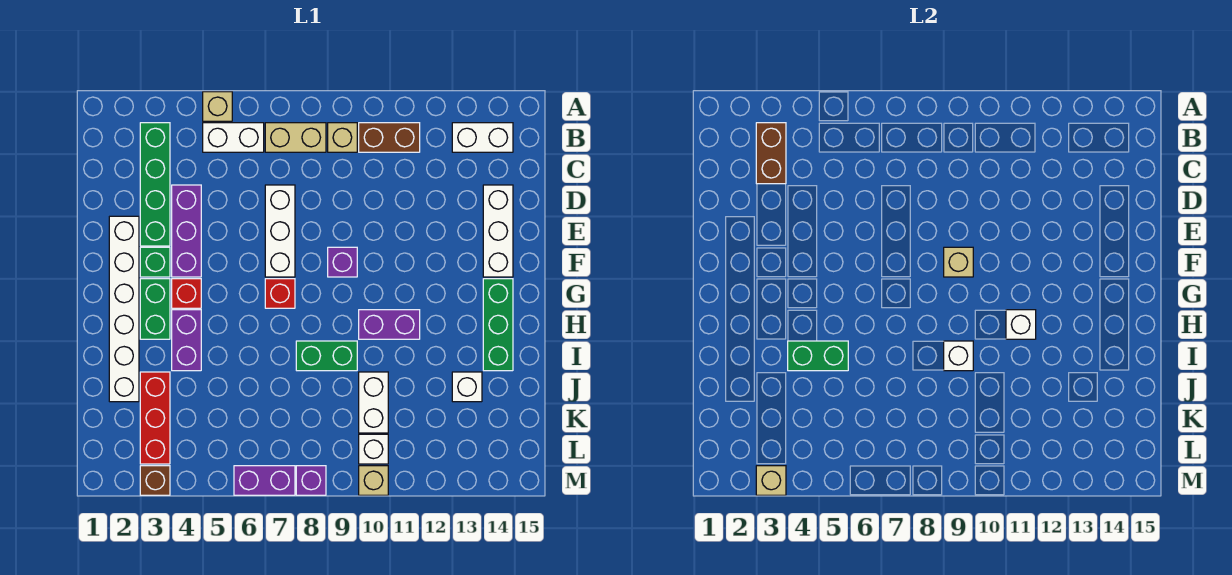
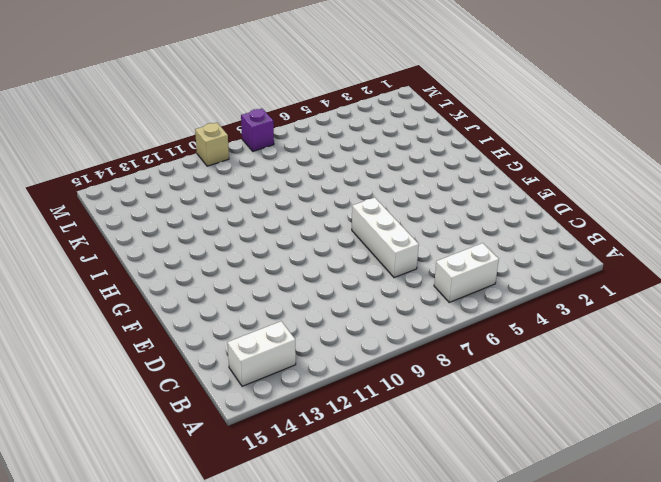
none -> tan brick A5 level 1
none -> green brick B3:E3 level 1
none -> tan brick B7:B8 level 1
none -> tan brick B9 level 1

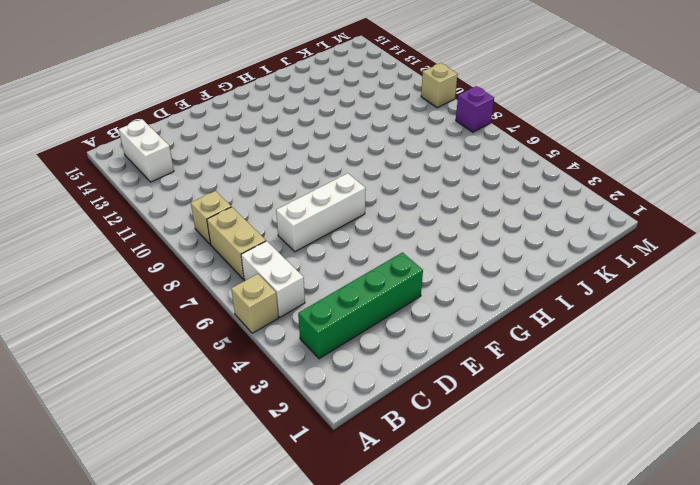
none -> brown brick B10:B11 level 1
none -> purple brick D4:F4 level 1
none -> white brick D14:F14 level 1
none -> white brick E2:J2 level 1

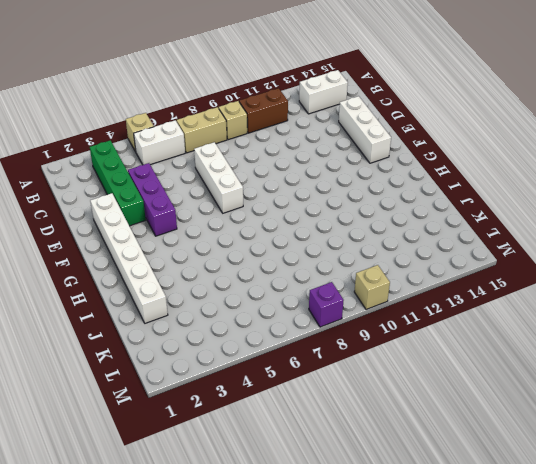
none -> green brick F3 level 1
none -> purple brick F9 level 1
none -> green brick G3:H3 level 1
none -> red brick G4 level 1

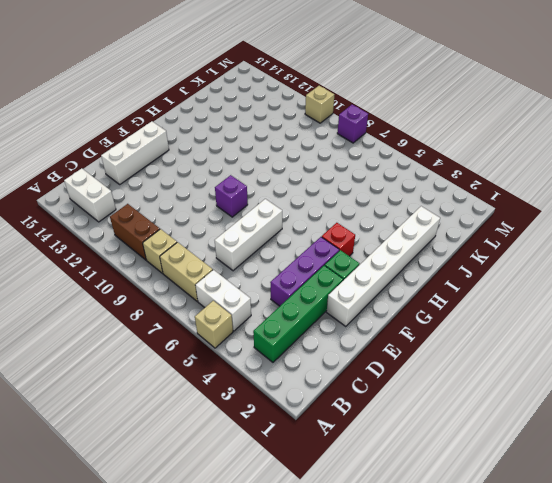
none -> green brick G3:H3 level 1
none -> red brick G7 level 1
none -> green brick G14:I14 level 1
none -> purple brick H4:I4 level 1

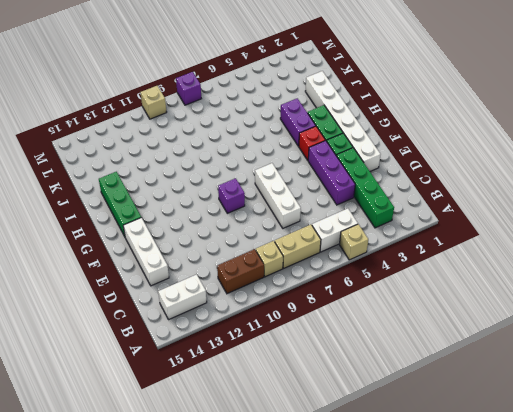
none -> red brick G7 level 1
none -> purple brick H10:H11 level 1
none -> green brick I8:I9 level 1
none -> red brick J3:L3 level 1

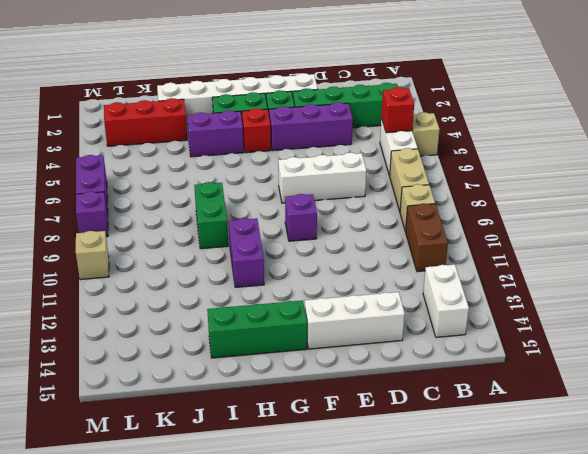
red brick B5 level 2 -> red brick G7 level 1
none -> white brick J10:K10 level 1
none -> white brick J13 level 1
none -> white brick L10 level 1
none -> brown brick M3 level 1

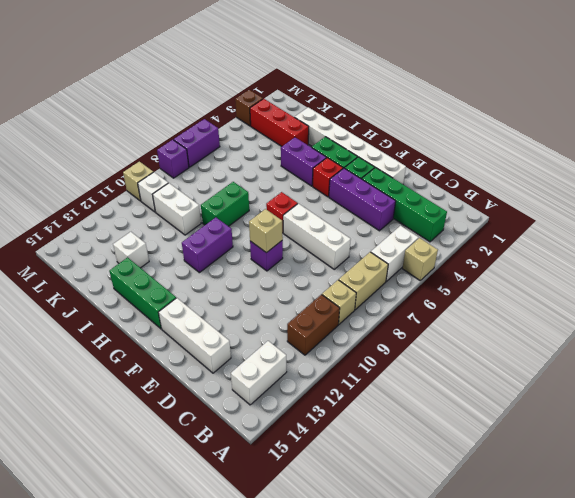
none -> brown brick B3:C3 level 2
none -> white brick H11 level 2
none -> green brick I4:I5 level 2
none -> white brick I9 level 2

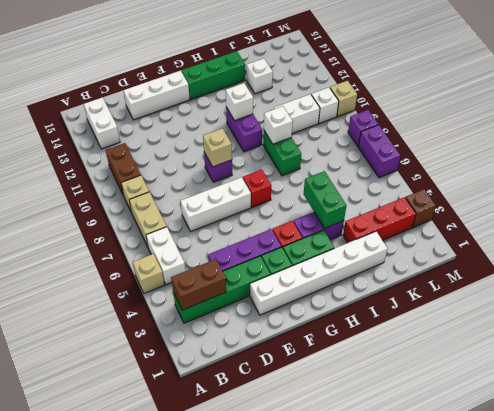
none -> tan brick M3 level 2

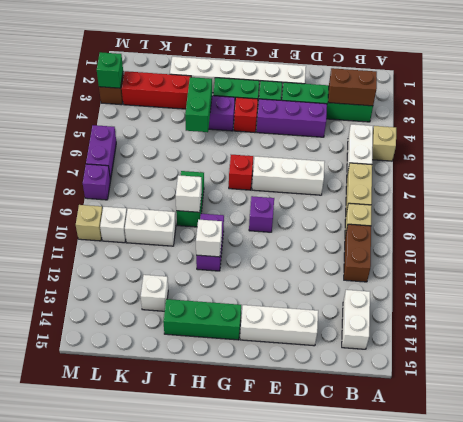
green brick M3 level 2 -> tan brick M3 level 2
none -> tan brick F9 level 2

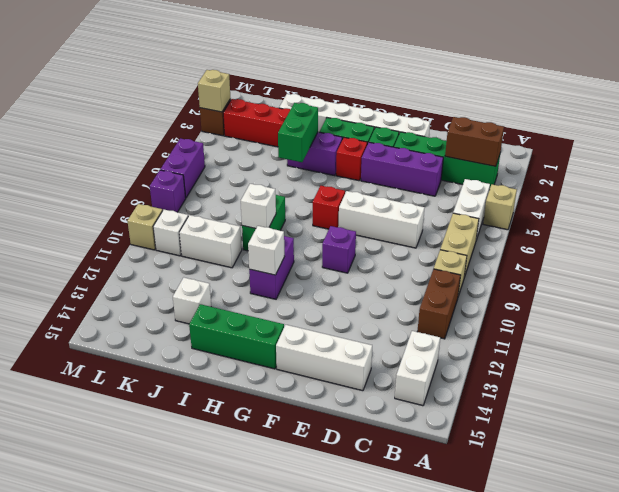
none -> tan brick F9 level 2

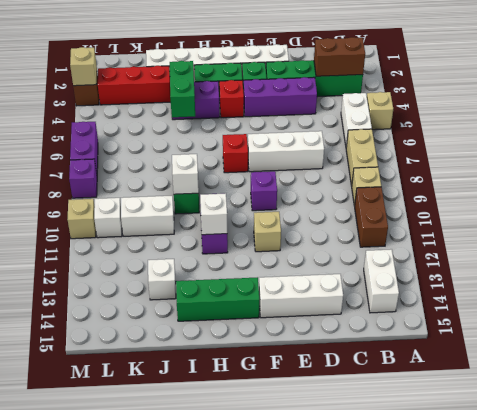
tan brick F11 level 1 -> tan brick F9 level 2

